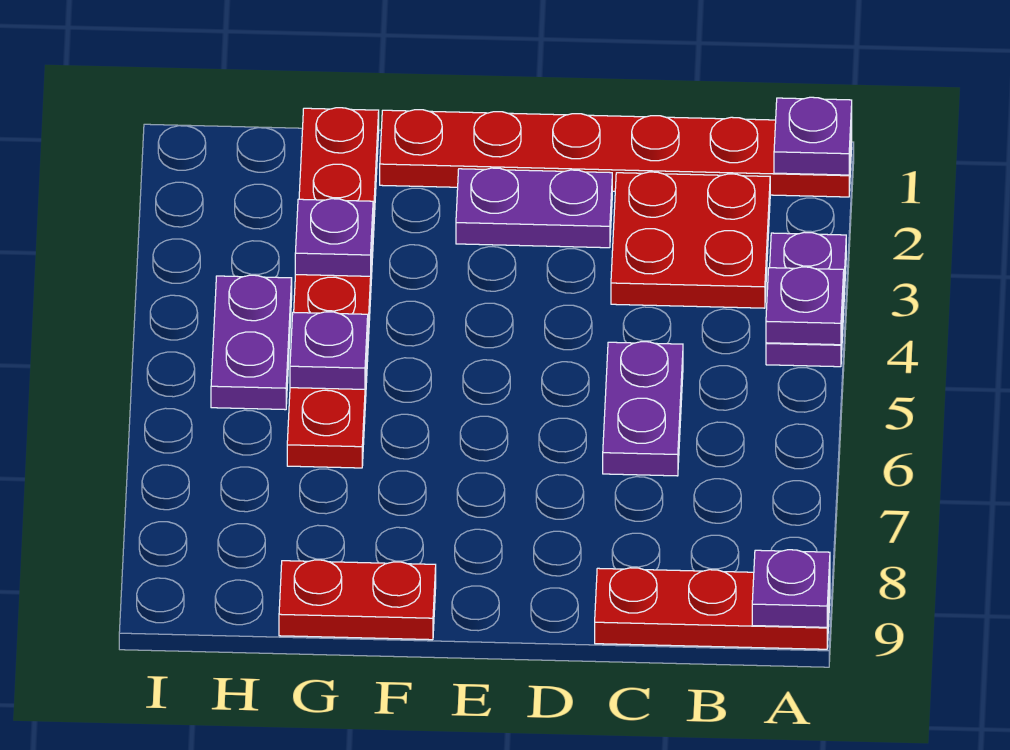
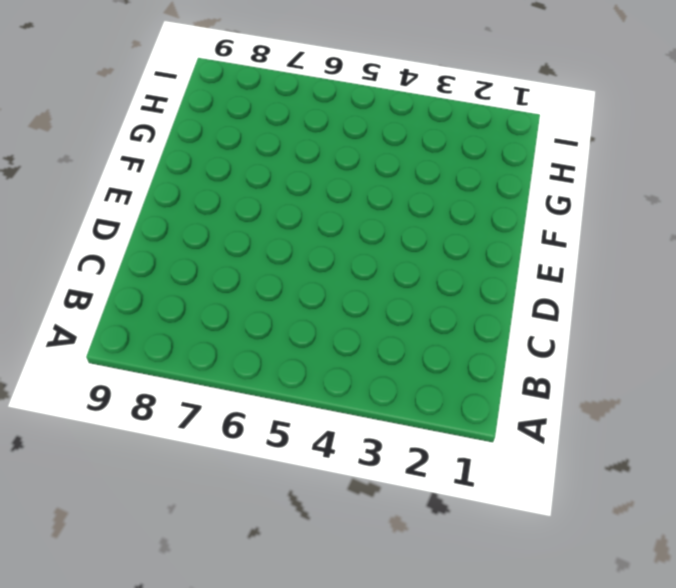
none -> red plate A1:F1 level 1
none -> purple plate A3:A4 level 1
none -> red plate A9:C9 level 1

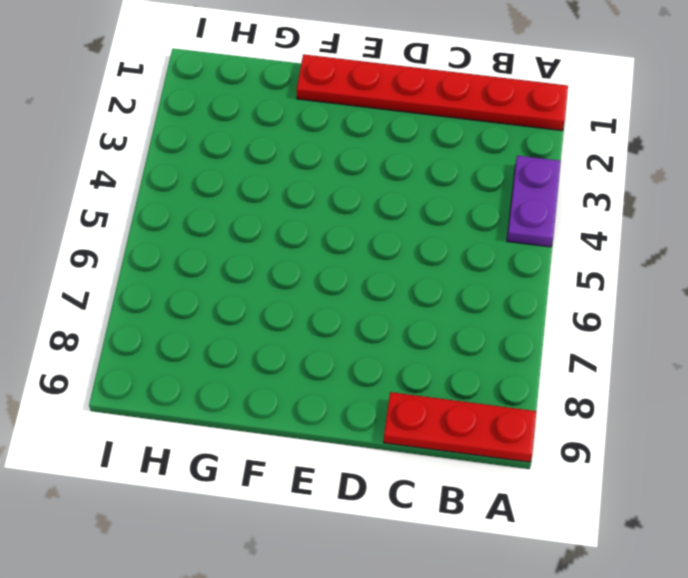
none -> red plate B2:C3 level 1
none -> purple plate C5:C6 level 1
none -> purple plate D2:E2 level 1

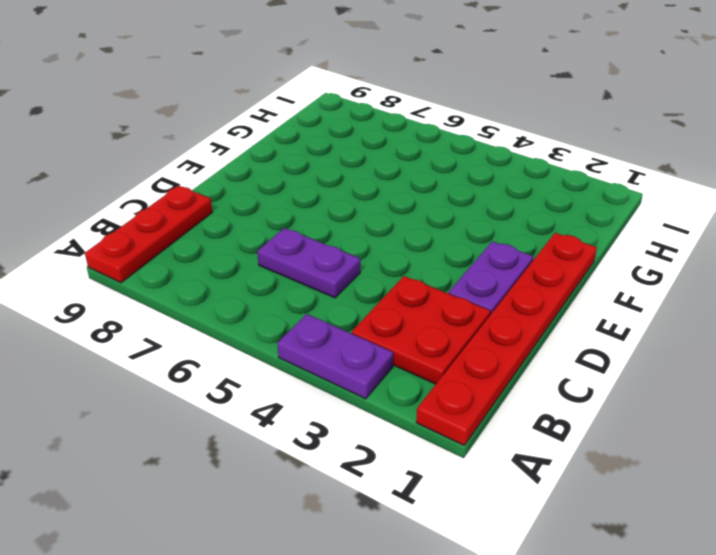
none -> red plate F9:G9 level 1
none -> red plate G1:G6 level 1
none -> purple plate H4:H5 level 1

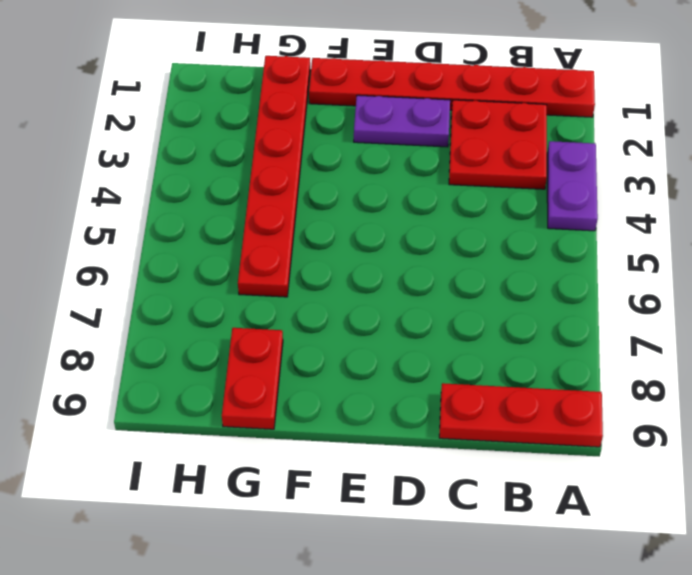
red plate G8:G9 level 1 -> red plate F9:G9 level 1
none -> purple plate C5:C6 level 1
none -> purple plate H4:H5 level 1
none -> purple plate A1 level 2

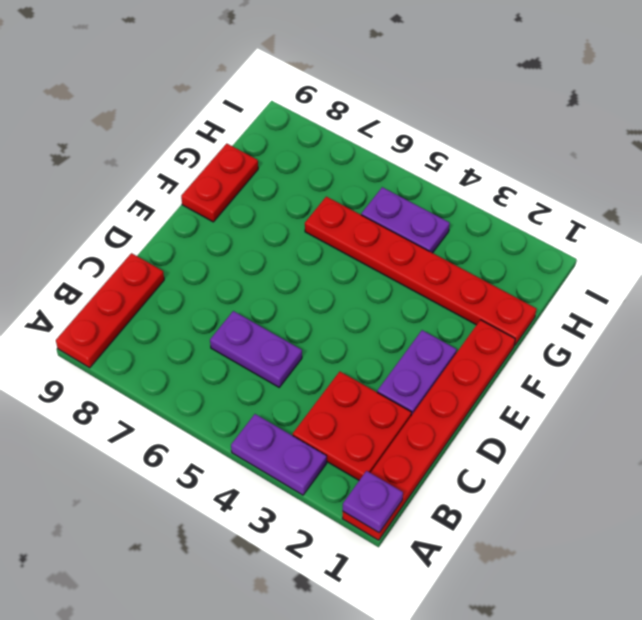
none -> purple plate A4 level 2
none -> purple plate A9 level 2
none -> purple plate G3 level 2

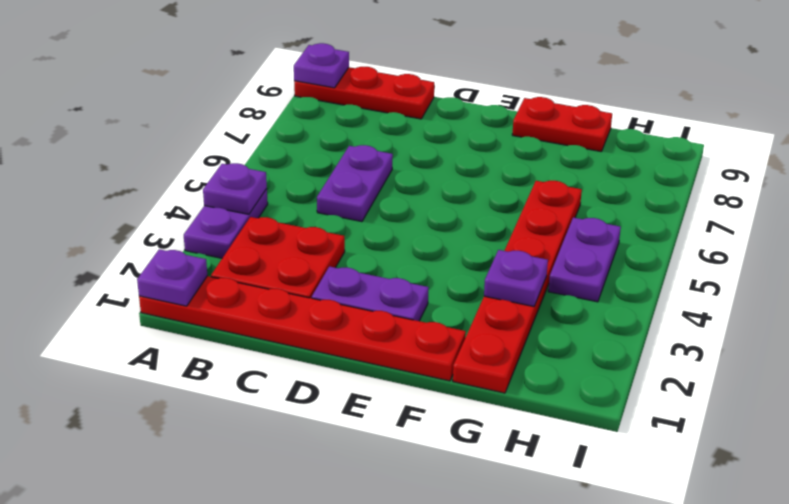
none -> purple plate G5 level 2

